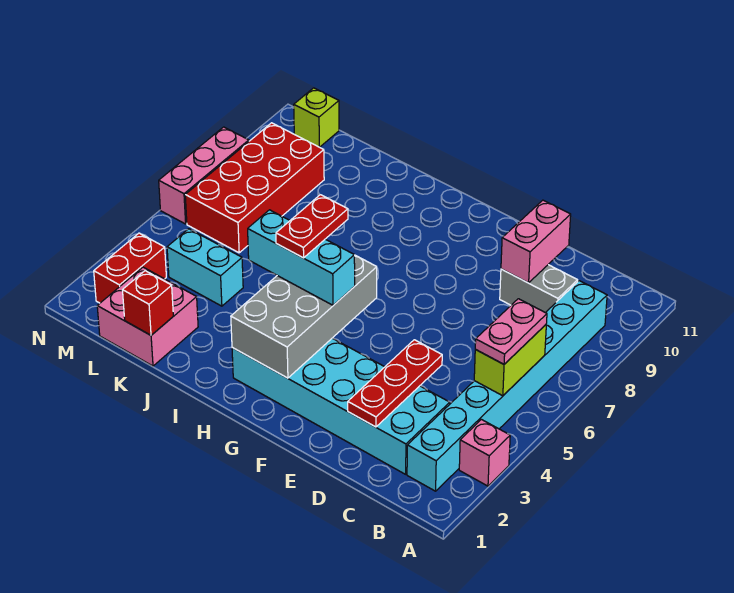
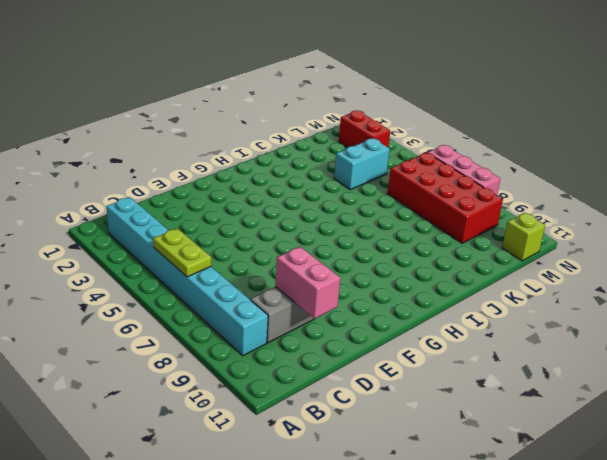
lime plate B5:B6 level 2 -> lime brick B5:B6 level 2
none -> pink brick A3 level 1
none -> cyan brick C2:H3 level 1
none -> pink brick K1:L2 level 1

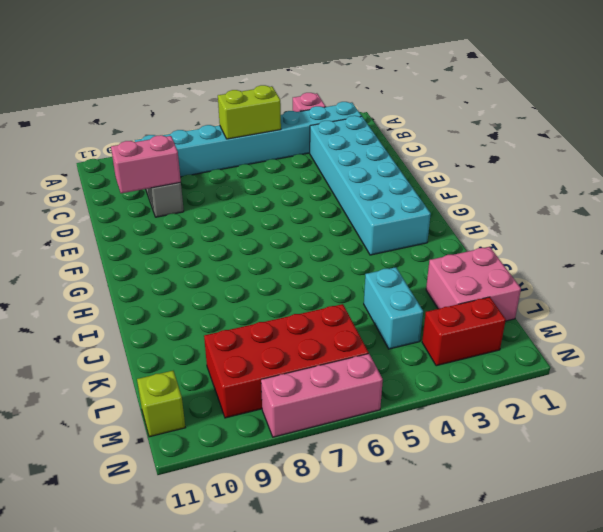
none -> red plate D2:D4 level 2
none -> grey brick G2:H5 level 2
none -> red brick K1 level 2

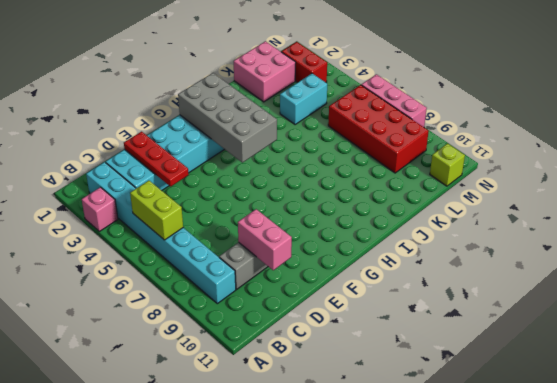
none -> red brick K1 level 2
none -> pink plate B5:B6 level 3
none -> cyan brick G4:I4 level 3

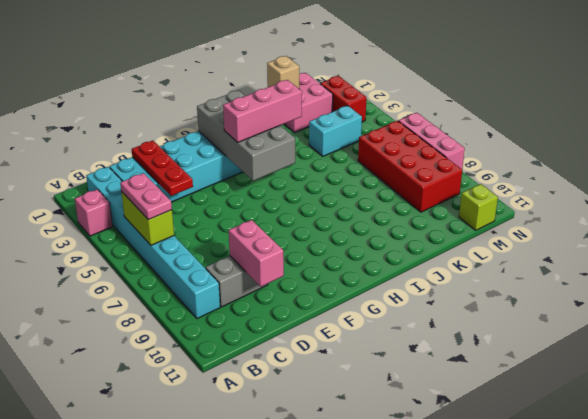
pink brick G4:I4 level 3 -> cyan brick G4:I4 level 3
tan brick K1 level 2 -> red brick K1 level 2
none -> red plate H4:H5 level 4

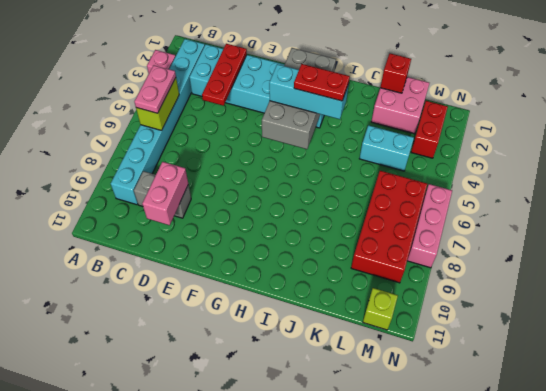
red plate H4:I4 level 4 -> red plate H4:H5 level 4

